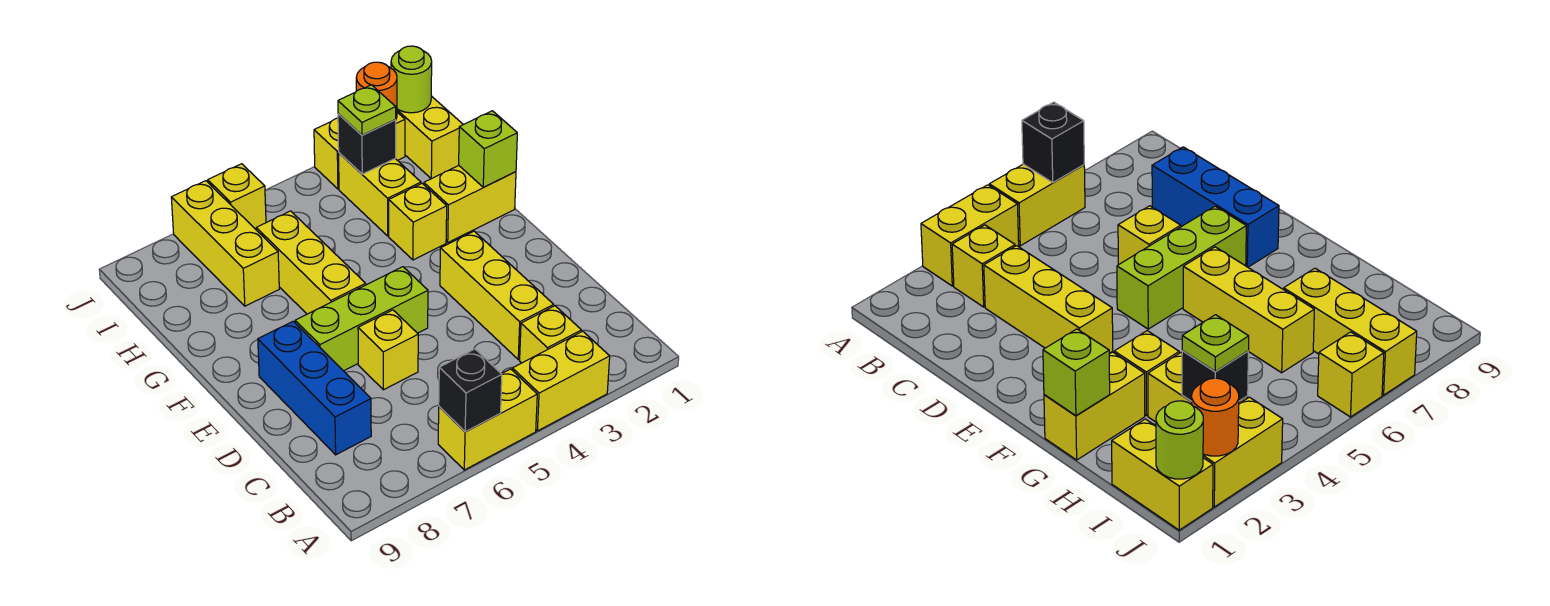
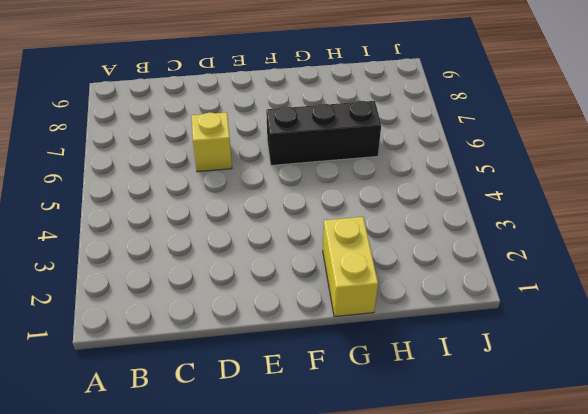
black brick F6:H6 level 1 -> yellow brick F6:H6 level 1
none -> yellow brick A3:A4 level 1
none -> yellow brick A5:A6 level 1
none -> yellow brick B3 level 1

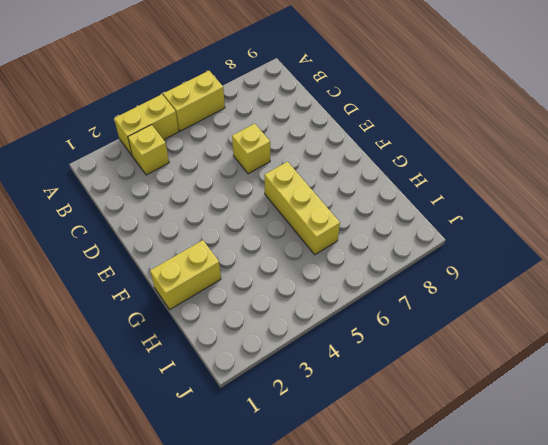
none -> yellow brick C3:E3 level 1
none -> blue brick C8:E8 level 1
none -> lime brick E5:E7 level 1

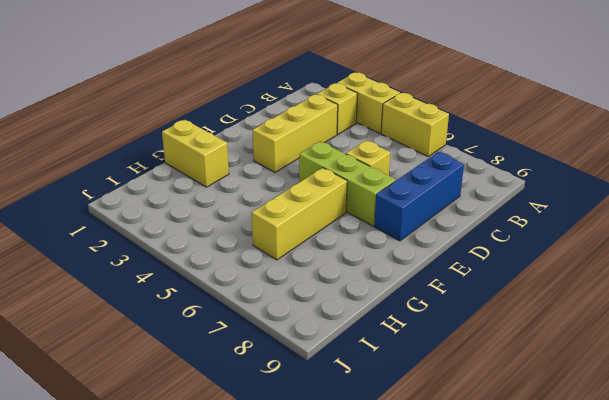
none -> yellow brick G3 level 1
none -> yellow brick H3:I3 level 1
none -> yellow brick H7:J7 level 1

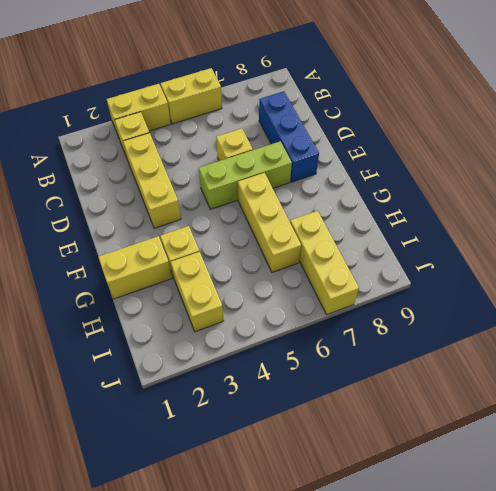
none -> yellow brick I1:J1 level 1
none -> yellow brick J2:J3 level 1
none -> yellow brick J6 level 1

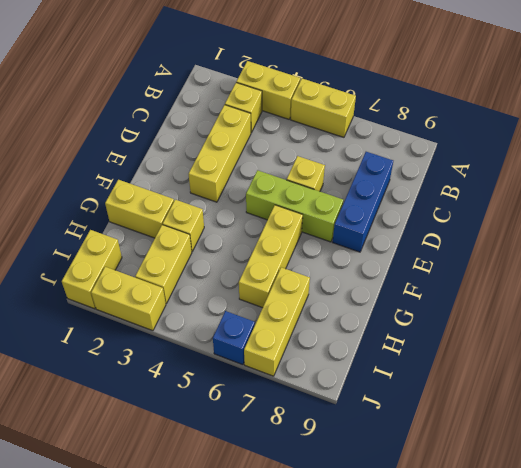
blue brick J6 level 1 -> yellow brick J6 level 1
none -> black brick A6 level 2
none -> lime brick G1 level 2
none -> black brick I3 level 2

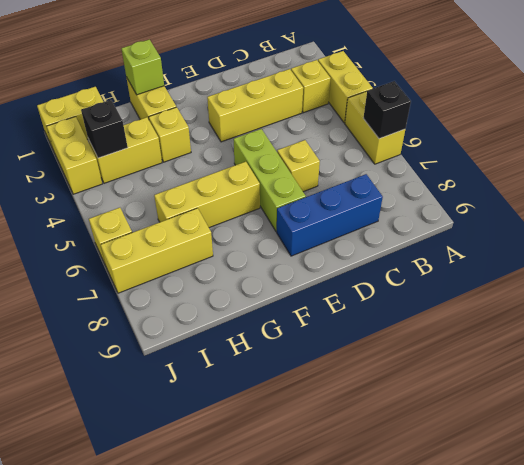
none -> lime round brick J1 level 2
none -> orange round brick J2 level 2
none -> lime plate I3 level 3

